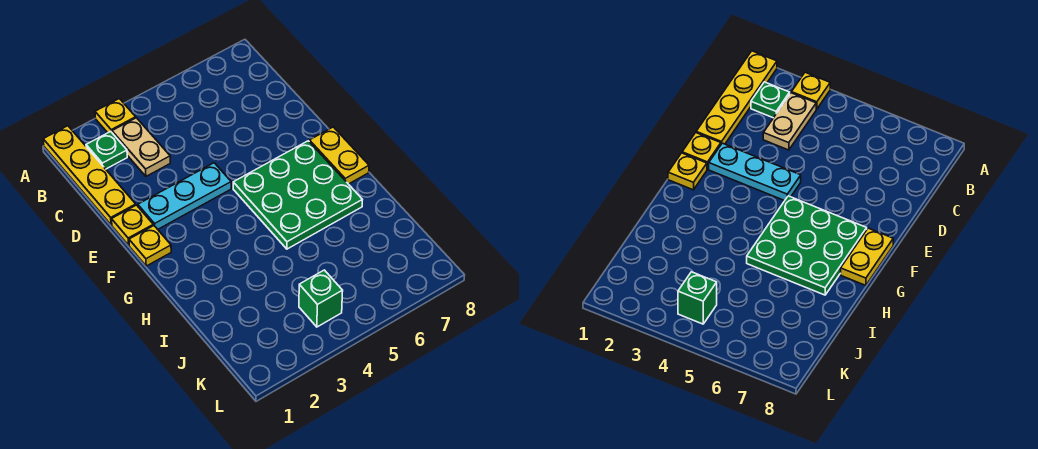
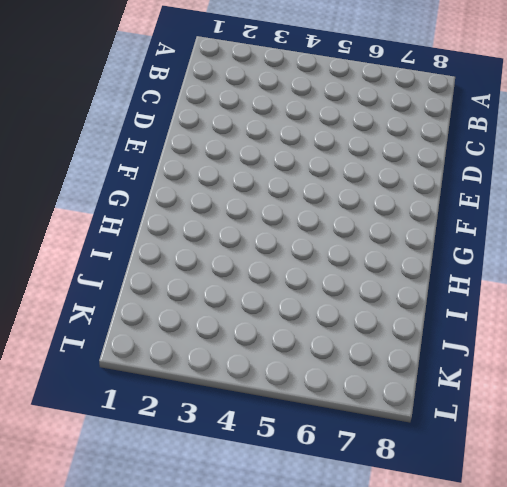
none -> yellow plate A1:D1 level 1
none -> yellow plate A3 level 1

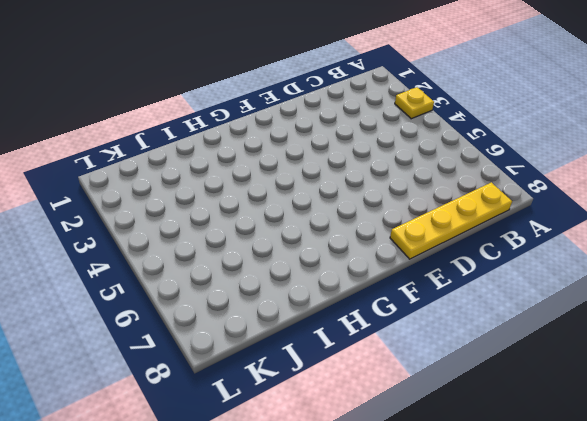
yellow plate B8:E8 level 1 -> yellow plate A1:D1 level 1
none -> green plate B2 level 1
none -> tan plate B3:C3 level 1

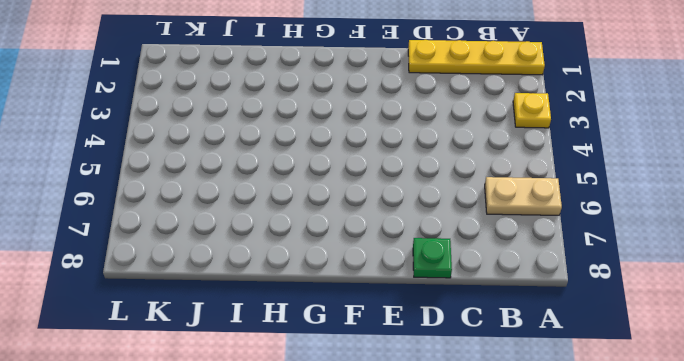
tan plate A6:B6 level 1 -> tan plate B3:C3 level 1
green plate D8 level 1 -> green plate B2 level 1
none -> yellow plate E1 level 1
none -> cyan plate E2:E4 level 1

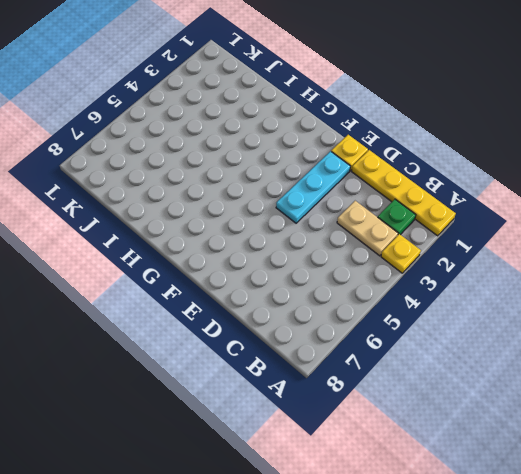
none -> yellow plate F1 level 1
none -> green plate F5:H7 level 1

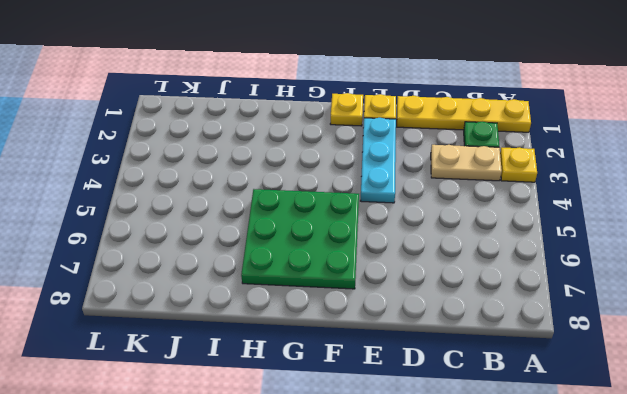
none -> yellow plate F8:G8 level 1
none -> green brick K4 level 1

